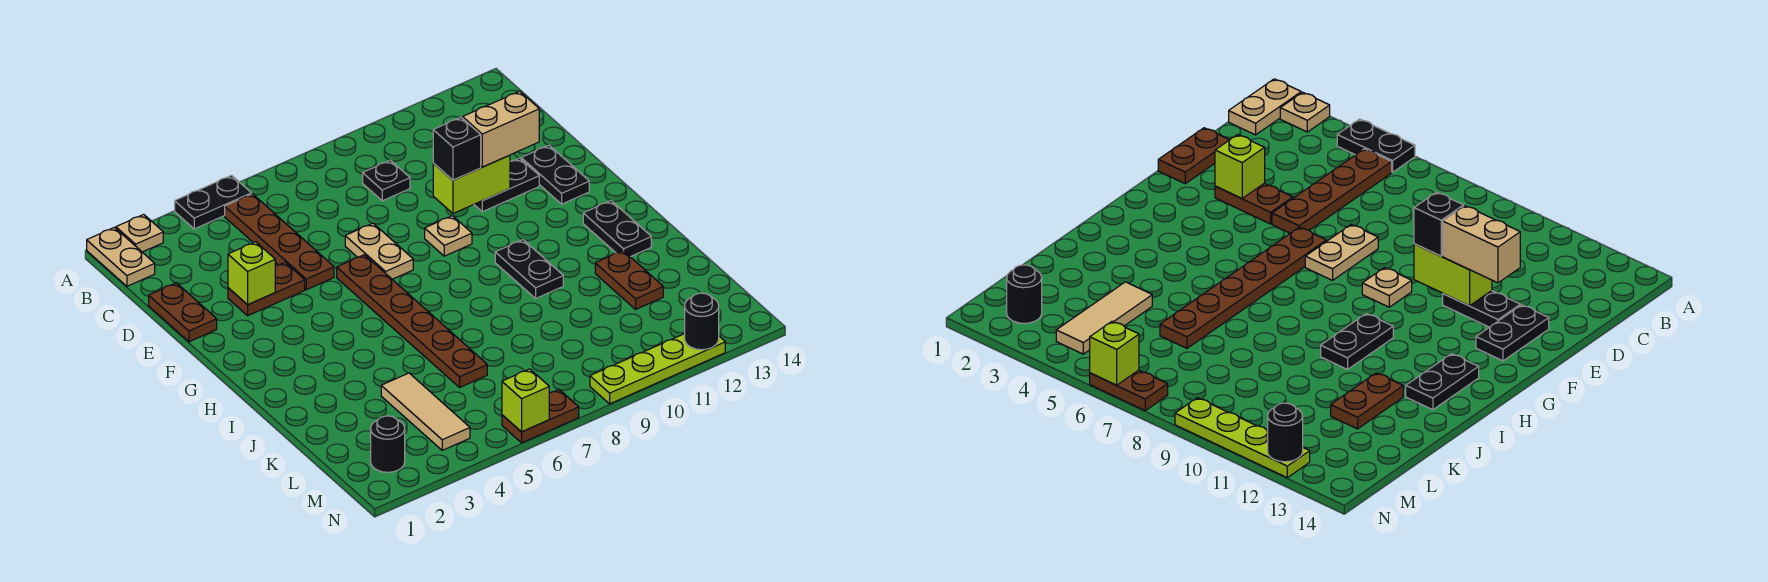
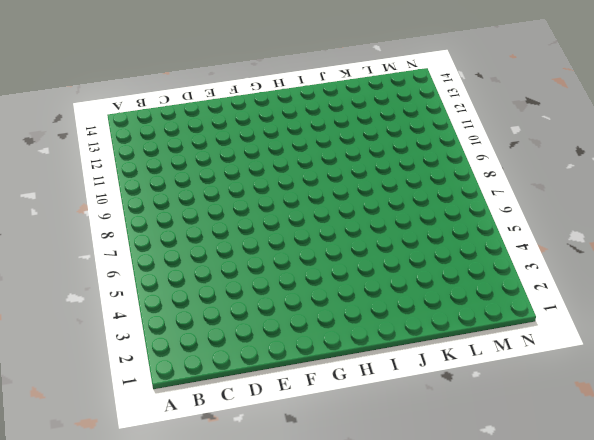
none -> tan plate A1:B1 level 1
none -> tan plate A2 level 1
none -> black plate A4:A5 level 1

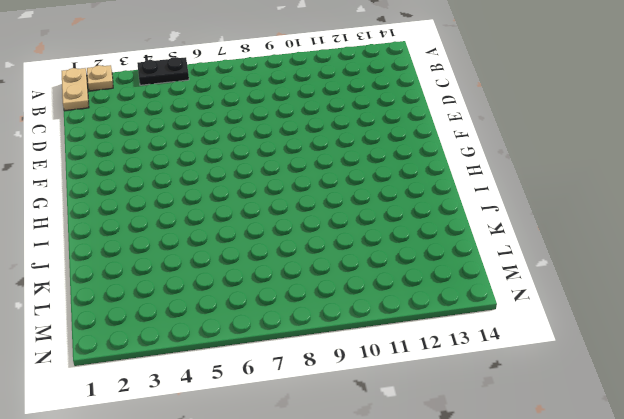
none -> brown plate B5:E5 level 1
none -> black plate C9 level 1
none -> brown plate D1:E1 level 1

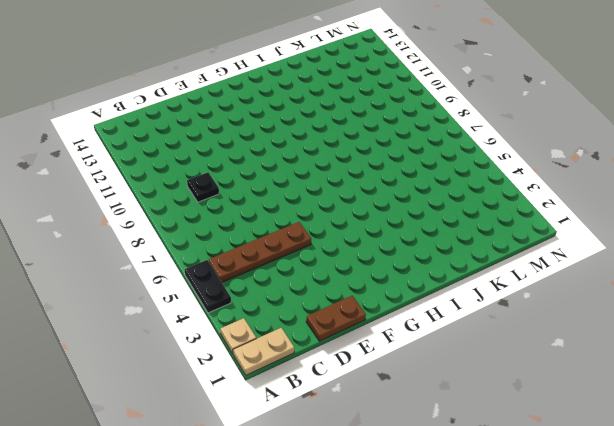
none -> brown plate E3:E4 level 1
none -> tan plate E7:F7 level 1
none -> black plate E11:E12 level 1

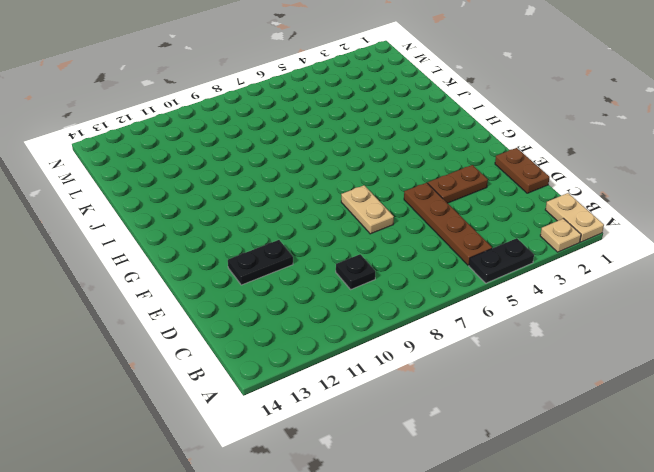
none -> black plate E13:F13 level 1
none -> brown plate F6:K6 level 1
none -> tan plate F9 level 1

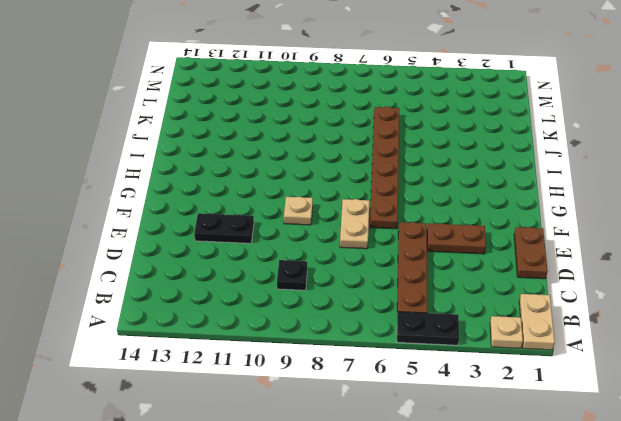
none -> black plate E13:F13 level 1
none -> black plate H10:I10 level 1
none -> black plate H13:I13 level 1

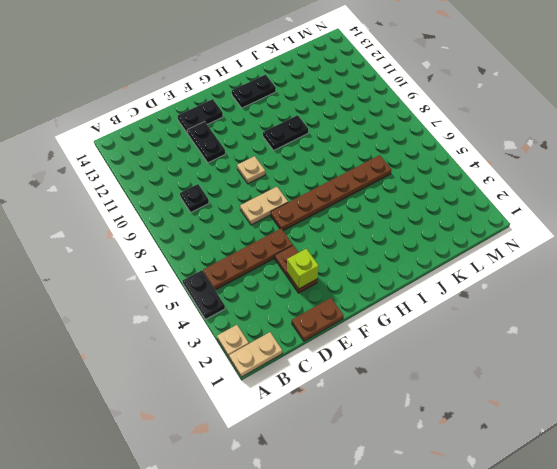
none -> brown plate J12:K12 level 1
none -> tan tile K4:M4 level 1
none -> black round brick M2 level 1

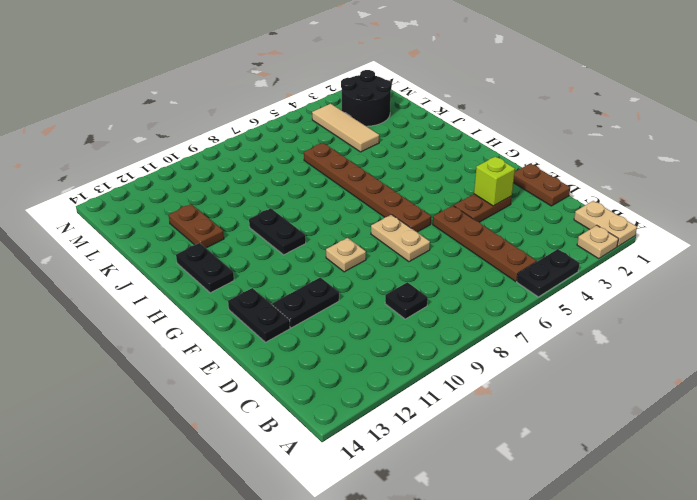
black round brick L2:M3 level 1 -> black round brick M2 level 1
none -> brown plate N6:N7 level 1
none -> lime plate N9:N12 level 1
none -> lime brick E10:E11 level 2

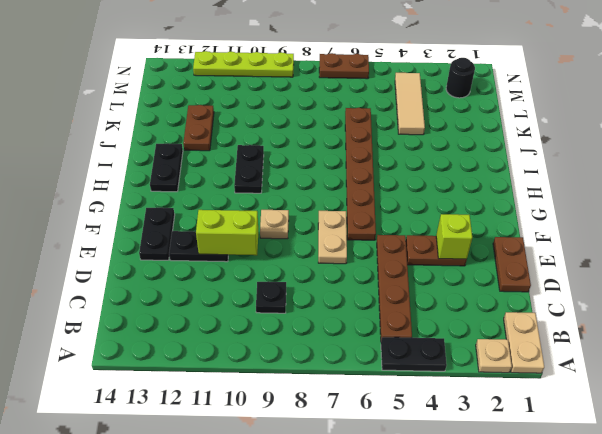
none -> lime brick N6 level 2
none -> black round brick N12 level 2
none -> black brick E10 level 3

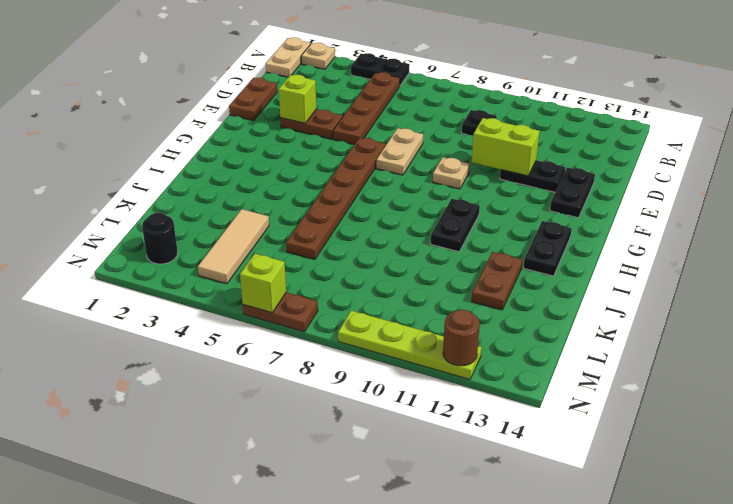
brown round brick N12 level 2 -> black round brick N12 level 2
none -> black brick E10 level 3
none -> tan brick E11:E12 level 3

